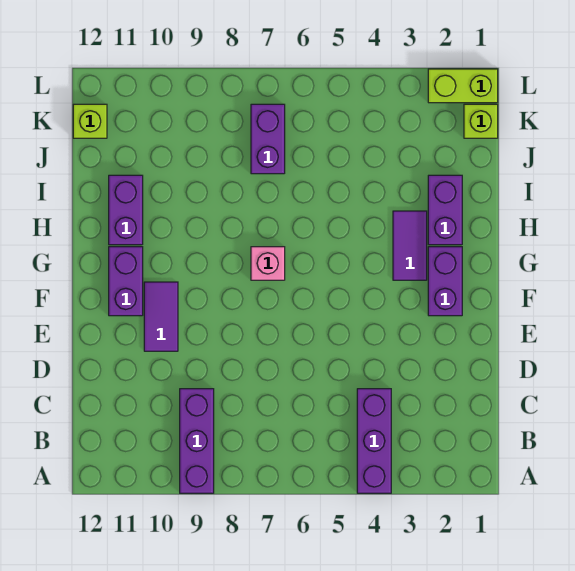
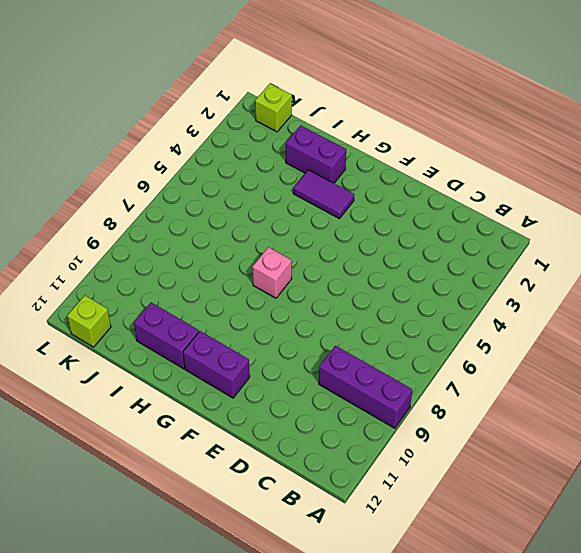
none -> purple brick A4:C4 level 1
none -> purple tile E10:F10 level 1
none -> purple brick F2:G2 level 1

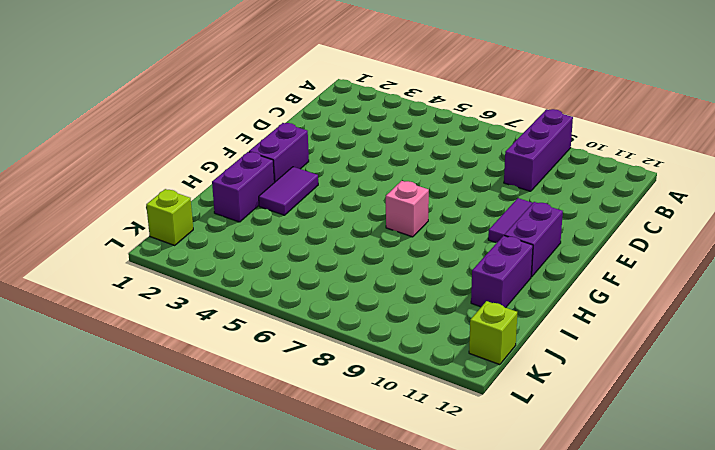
none -> purple brick A4:C4 level 1
none -> purple brick J7:K7 level 1
none -> lime brick L1:L2 level 1

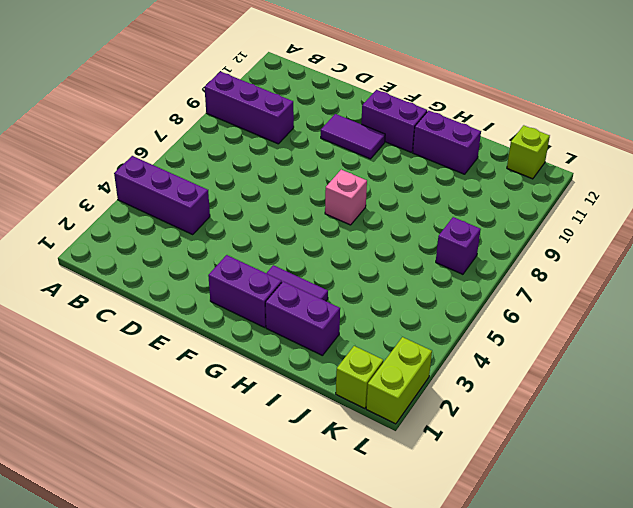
purple brick K7 level 1 -> purple brick J7:K7 level 1

